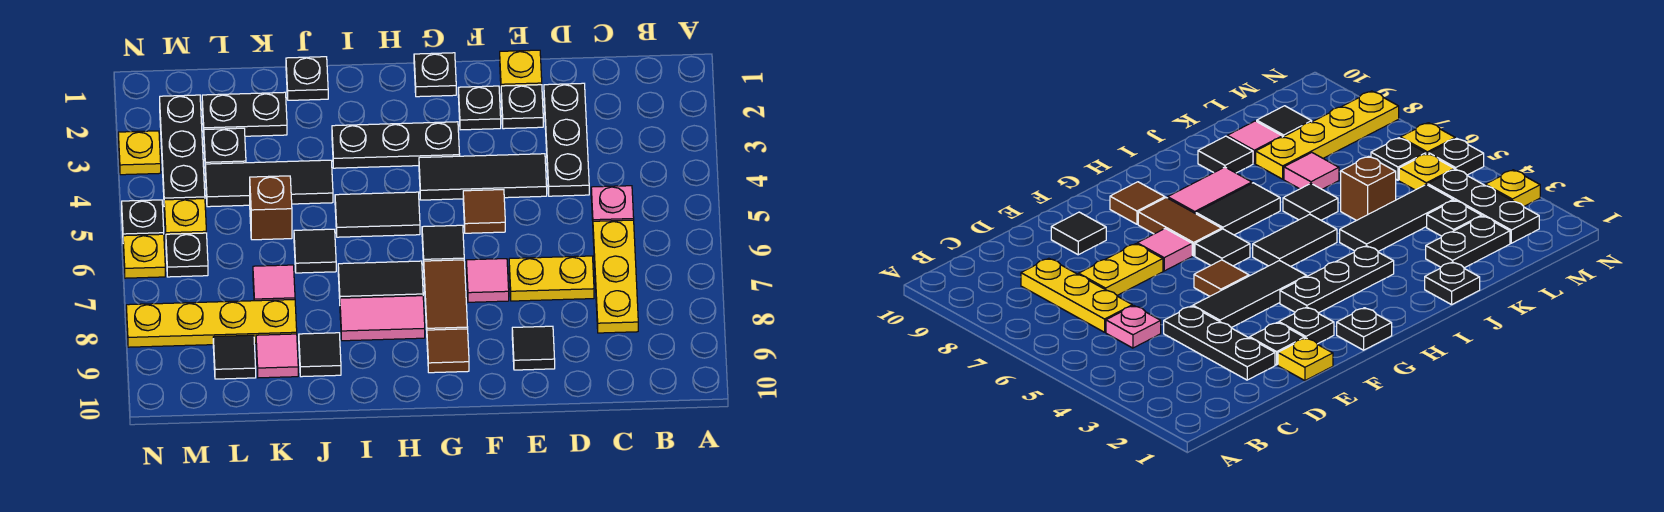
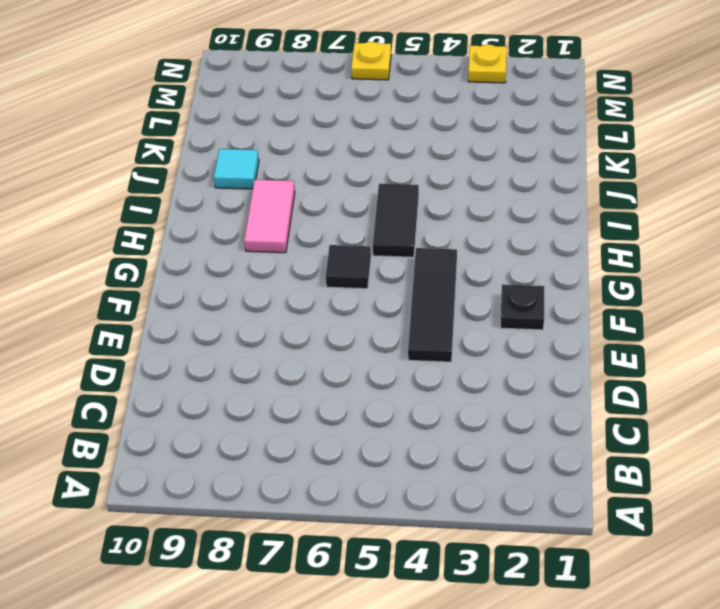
cyan tile J9 level 1 -> black tile J9 level 1
none -> pink plate C5 level 1
none -> yellow plate C6:C8 level 1
none -> black plate D2:D4 level 1
none -> yellow plate D7:E7 level 1

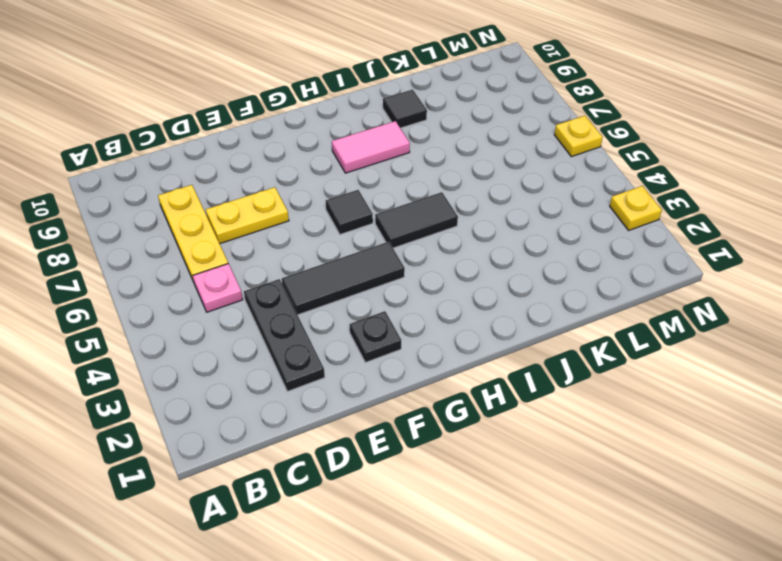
none -> yellow plate E1 level 1
none -> black plate E2 level 1
none -> black tile E9 level 1
none -> brown tile F5 level 1

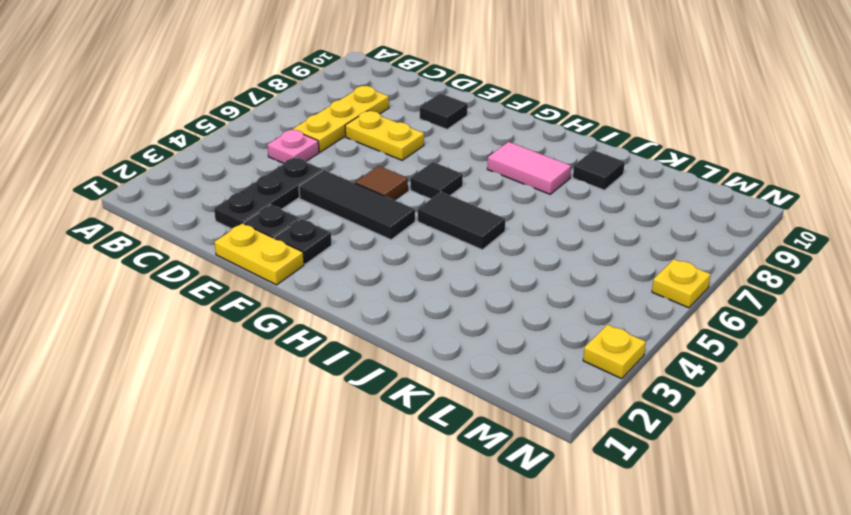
yellow plate E1:F1 level 1 -> yellow plate E1 level 1
none -> pink tile F7 level 1
none -> black plate G1 level 1
none -> black plate G3:I3 level 1
none -> brown tile G7:G8 level 1

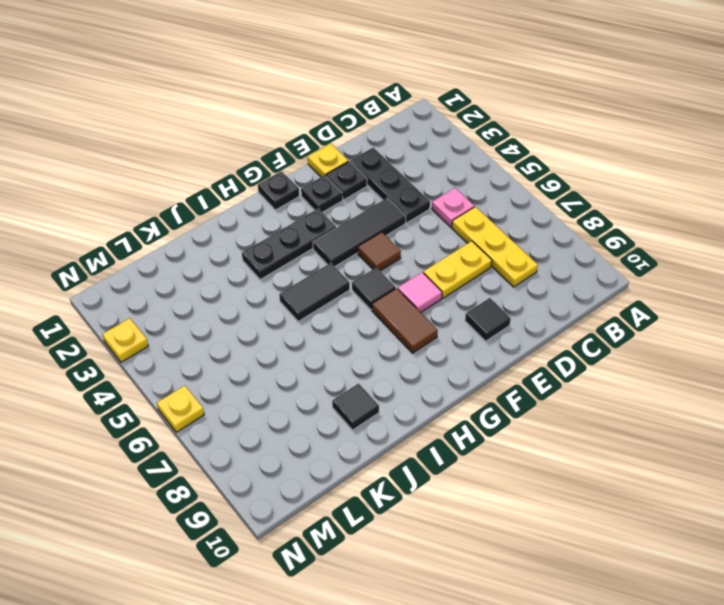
none -> brown tile G9 level 1
none -> black tile H7:I7 level 1
none -> pink tile H8:I8 level 1
none -> black plate J1 level 1

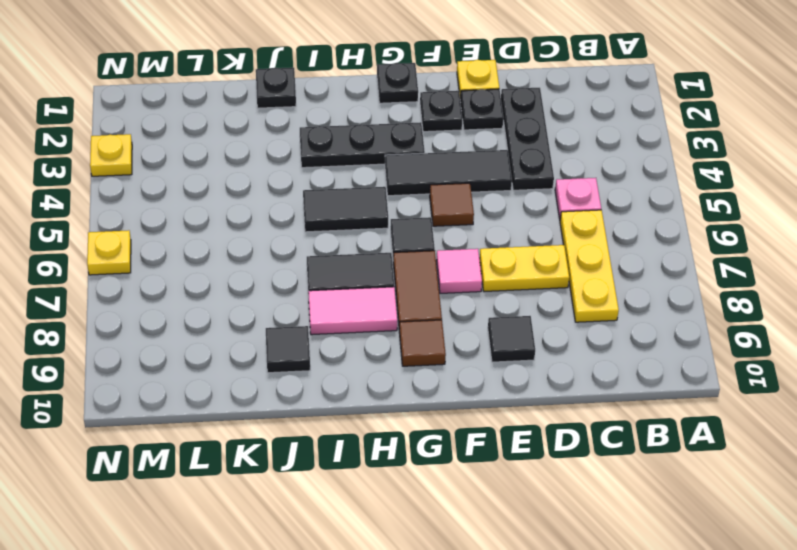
none -> black tile J4:L4 level 1
none -> black tile J6 level 1
none -> black plate K2:L2 level 1
none -> brown brick K5 level 1

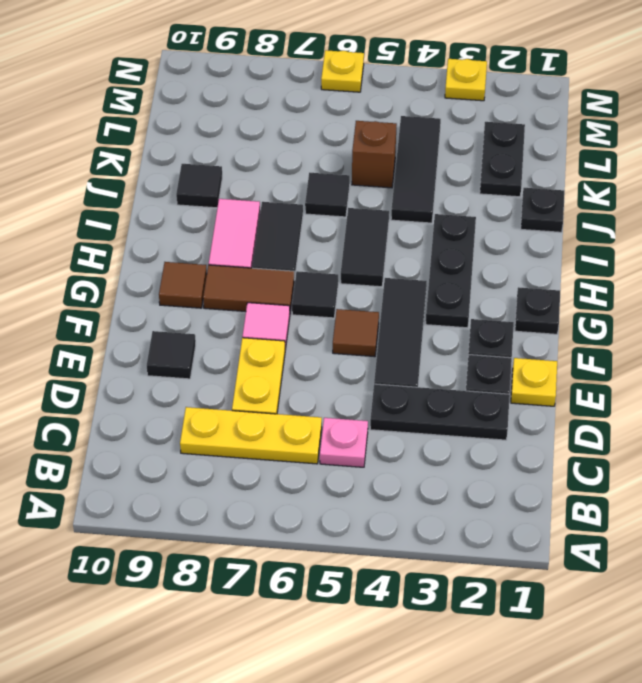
none -> pink tile K7 level 1
none -> yellow plate K8:N8 level 1
none -> pink tile K9 level 1
none -> black plate L3 level 1

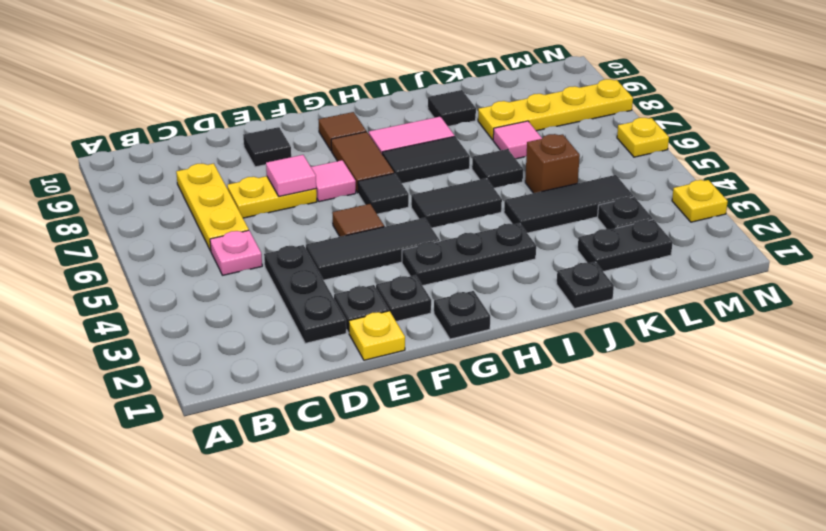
pink tile E7 level 2 -> pink tile K9 level 1
none -> black tile L9 level 1
none -> black plate M2:M4 level 1
none -> yellow plate M5 level 1
none -> black plate M6 level 1

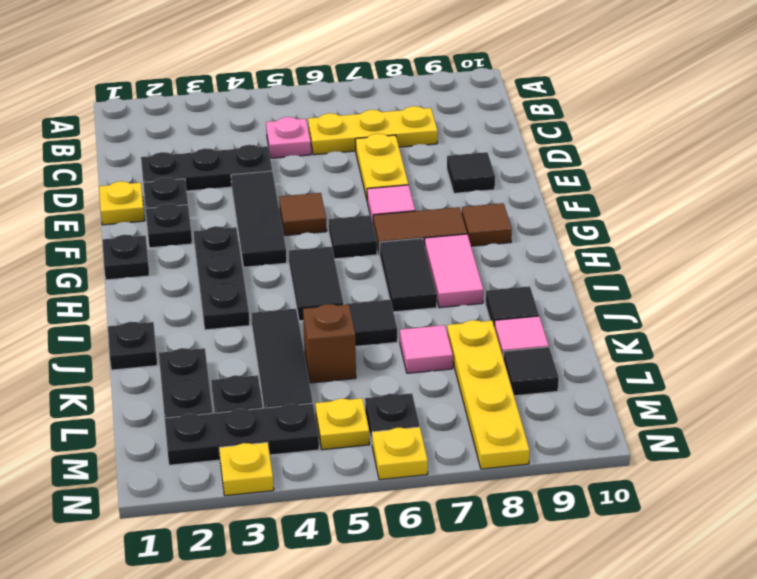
none -> black plate N5 level 1

